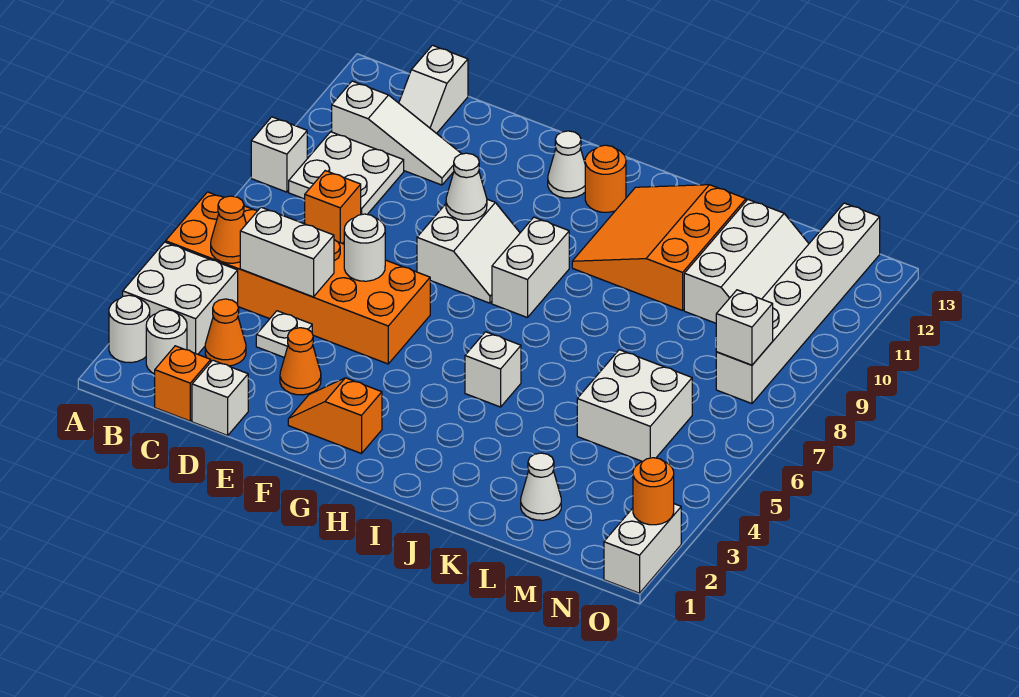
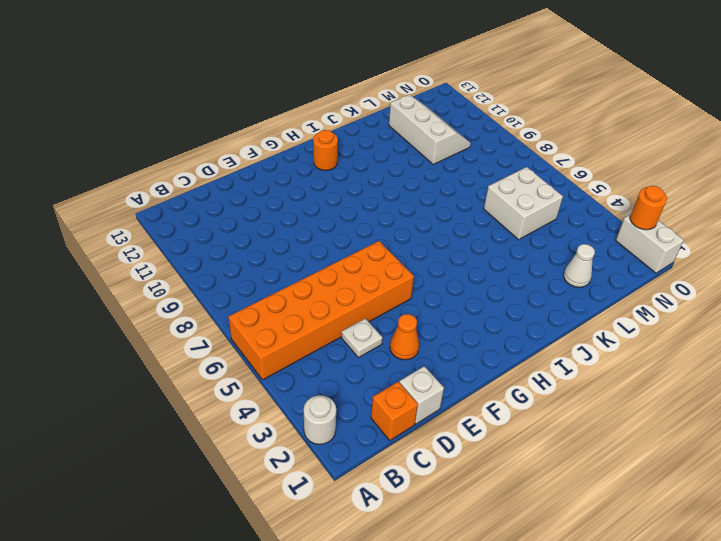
none -> white brick A3:B4 level 1
none -> white brick A9 level 1
none -> white round brick B2 level 1
none -> white plate B9:C10 level 1

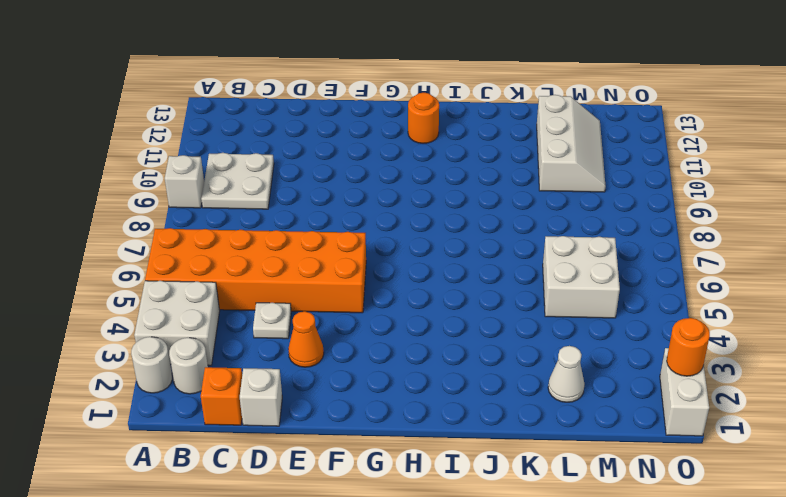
none -> white slope B11:D11 level 1 top B
none -> orange cone C3 level 1
none -> orange brick C8 level 1
none -> white slope C12:C13 level 1 top 13

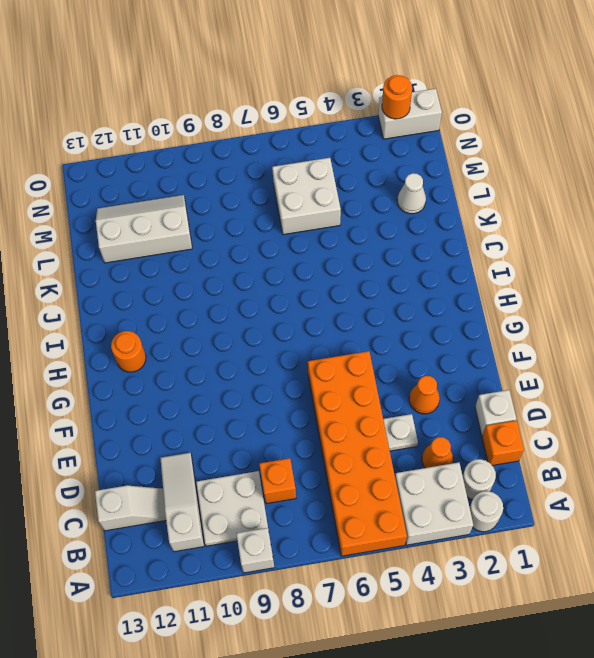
none -> orange slope F2:G2 level 1 top G
none -> white slope F8:G9 level 1 top F
none -> white cone G12 level 1
none -> white brick H8:H9 level 1

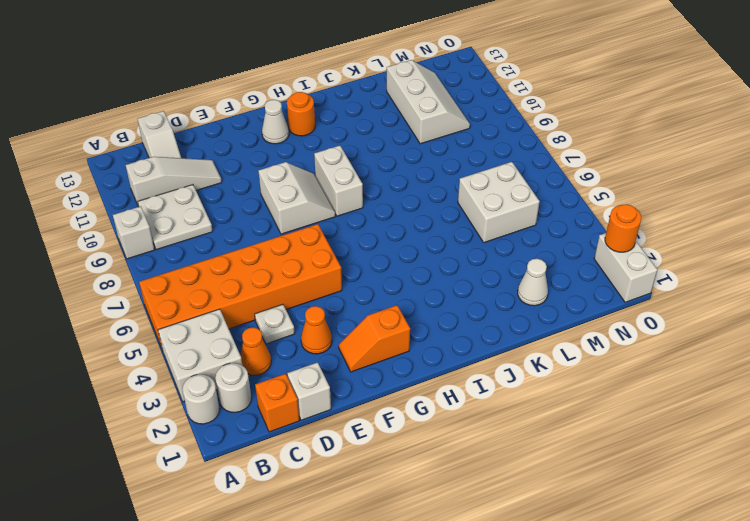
none -> orange brick C8 level 1
none -> white brick I5 level 1
none -> orange slope I10:K12 level 1 top K
none -> white brick N8:N13 level 1

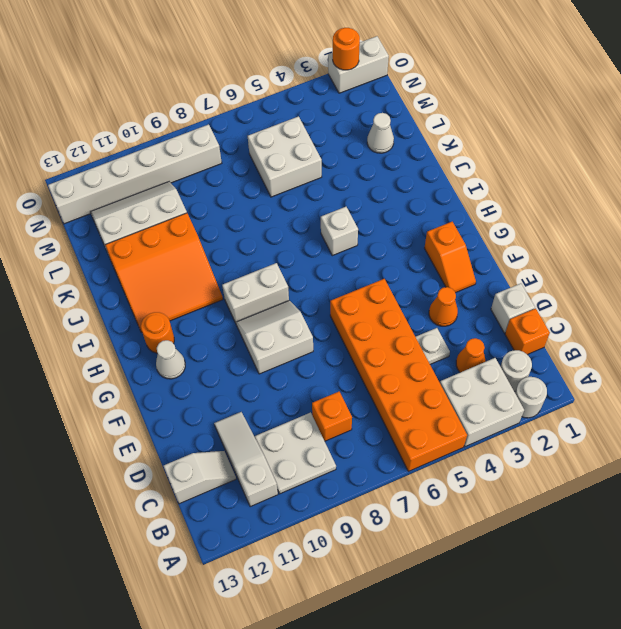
none -> white brick A9 level 1
none -> orange cone B5 level 2
none -> white brick C5:D5 level 2
none -> white round brick E6 level 2

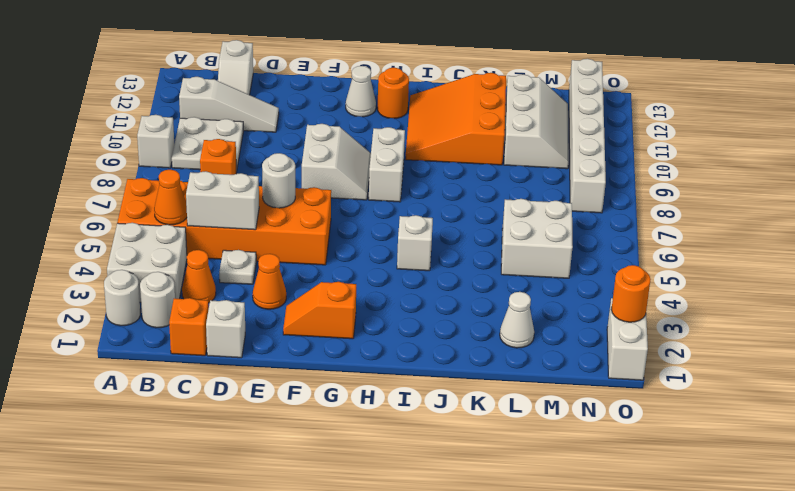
none -> white cone F9 level 2
none -> white brick N8 level 2

